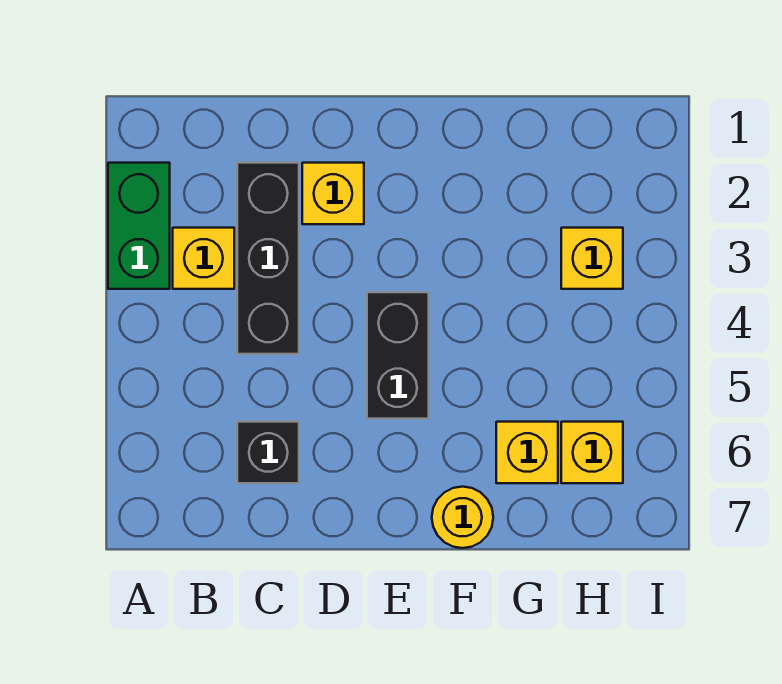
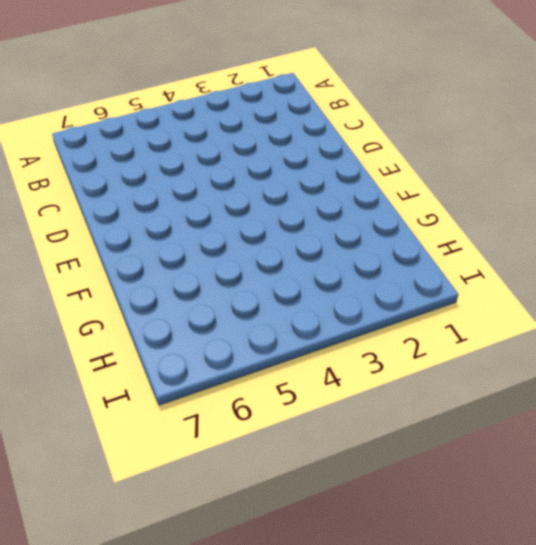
none -> green brick A2:A3 level 1
none -> yellow brick B3 level 1

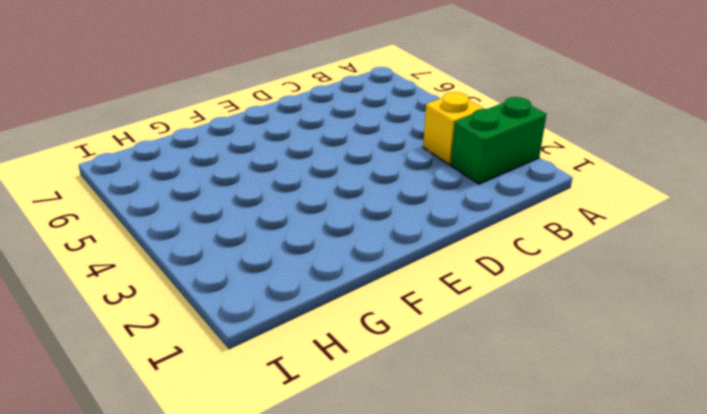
green brick A2:B2 level 1 -> green brick A2:A3 level 1
none -> black brick C2:C4 level 1
none -> black brick C6 level 1

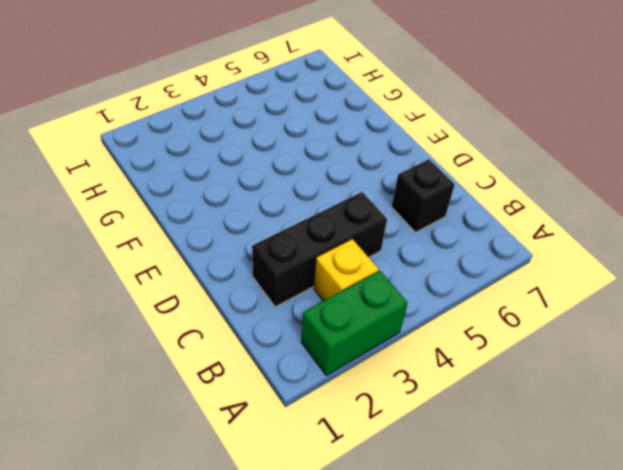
none -> yellow brick D2 level 1
none -> black brick E4:E5 level 1

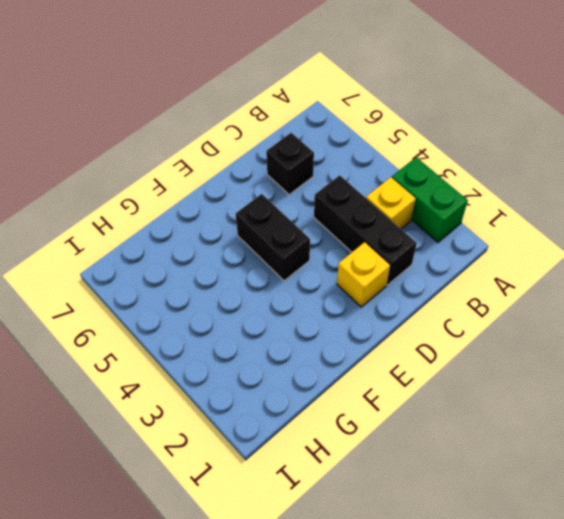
none -> yellow round brick F7 level 1
none -> yellow brick G6 level 1

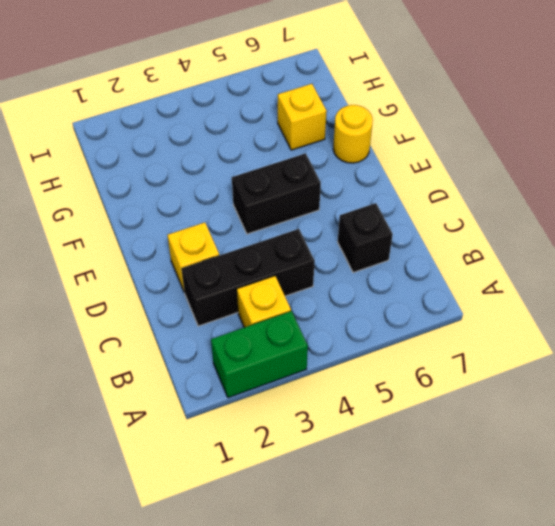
none -> yellow brick H3 level 1
none -> yellow brick H6 level 1

